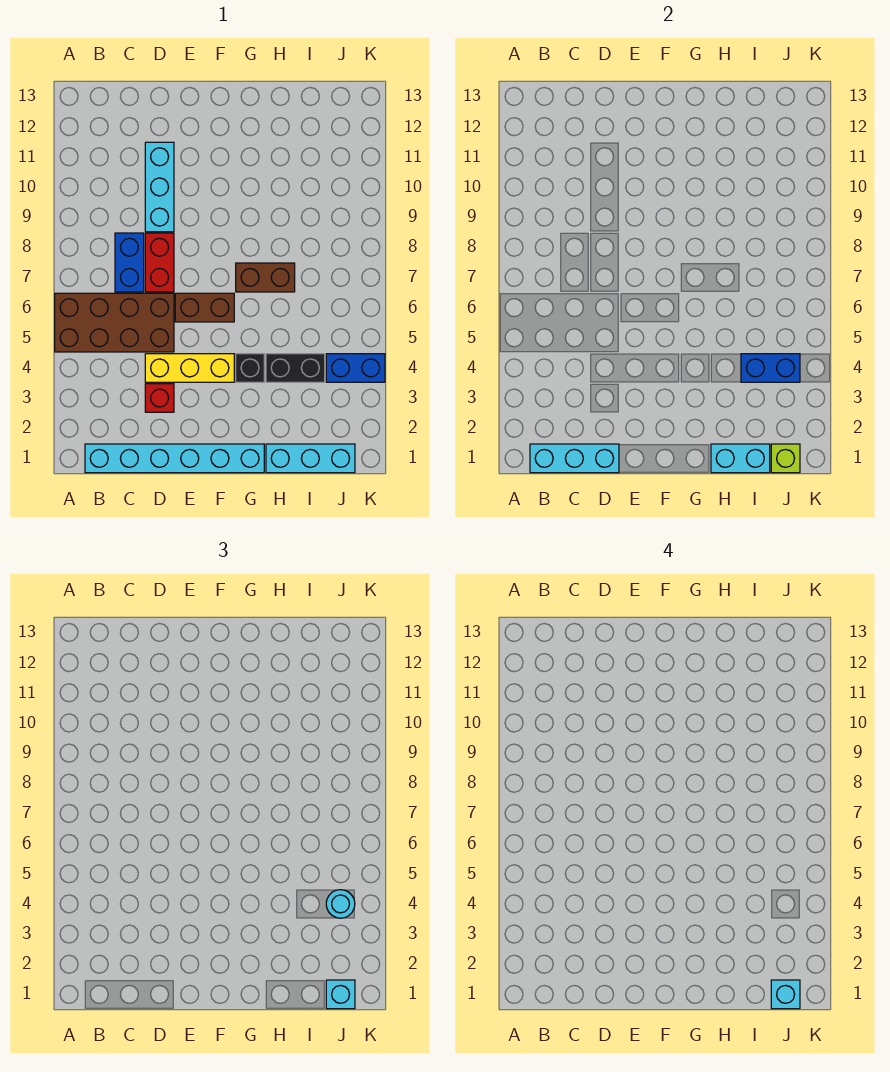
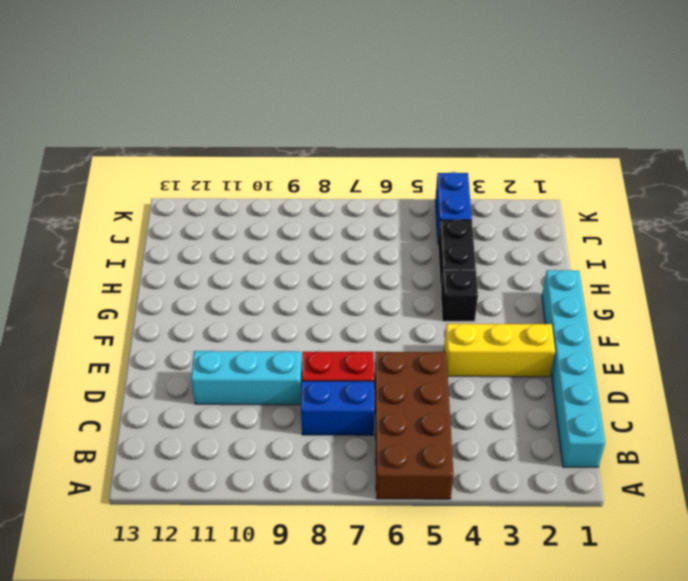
yellow brick E2:E4 level 1 -> yellow brick D4:F4 level 1
none -> red brick D3 level 1
none -> brown brick E6:F6 level 1
none -> brown brick G7:H7 level 1

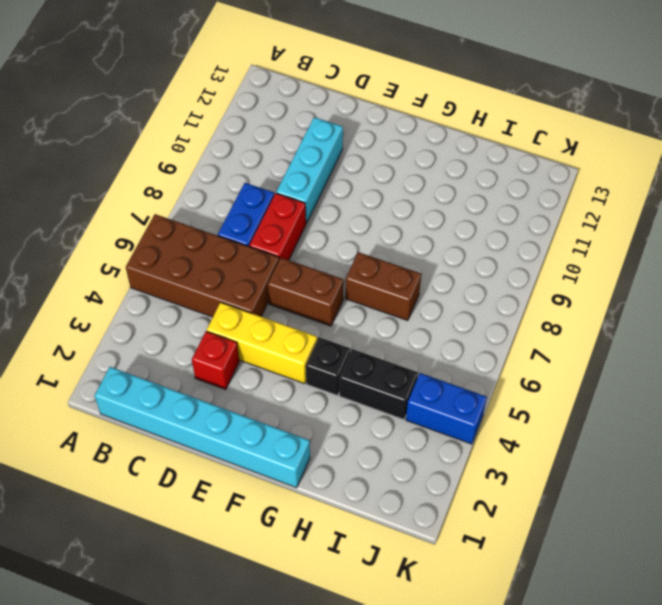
none -> cyan brick H1:J1 level 1
none -> cyan brick B1:D1 level 2
none -> cyan brick H1:I1 level 2

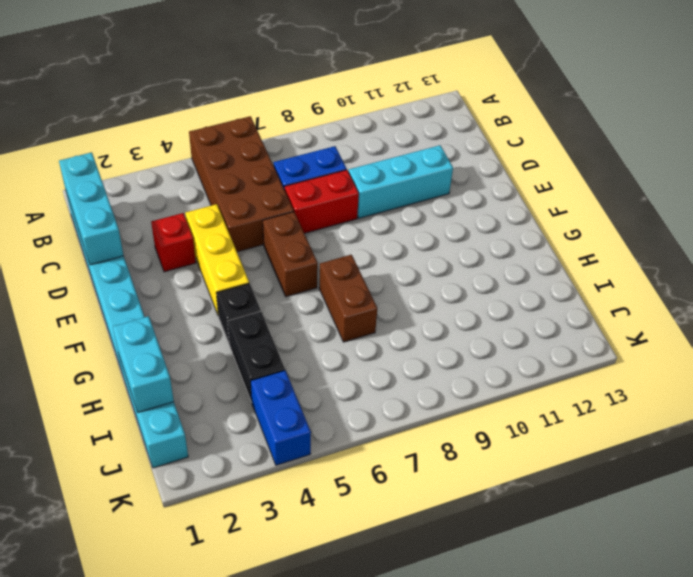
none -> blue brick I4:J4 level 2
none -> lime brick J1 level 2
none -> cyan brick J1 level 3

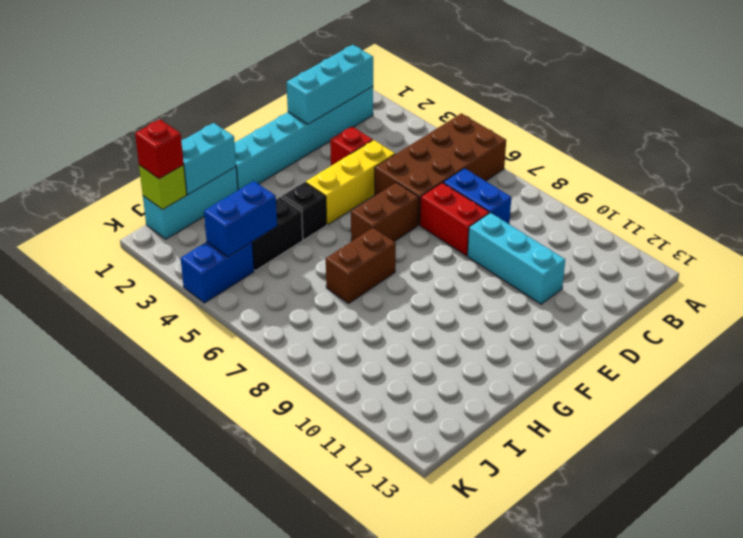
red brick J1 level 3 -> cyan brick J1 level 3
none -> cyan round brick J4 level 3
none -> cyan brick J1 level 4

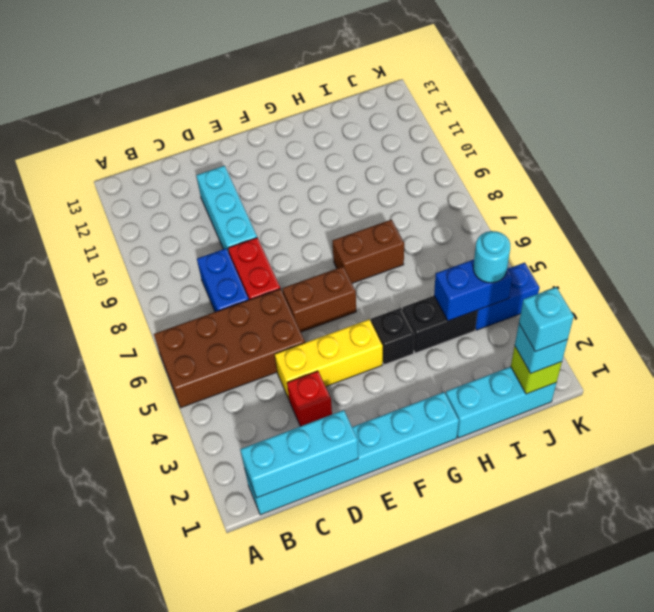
none -> cyan brick H1:I1 level 2

